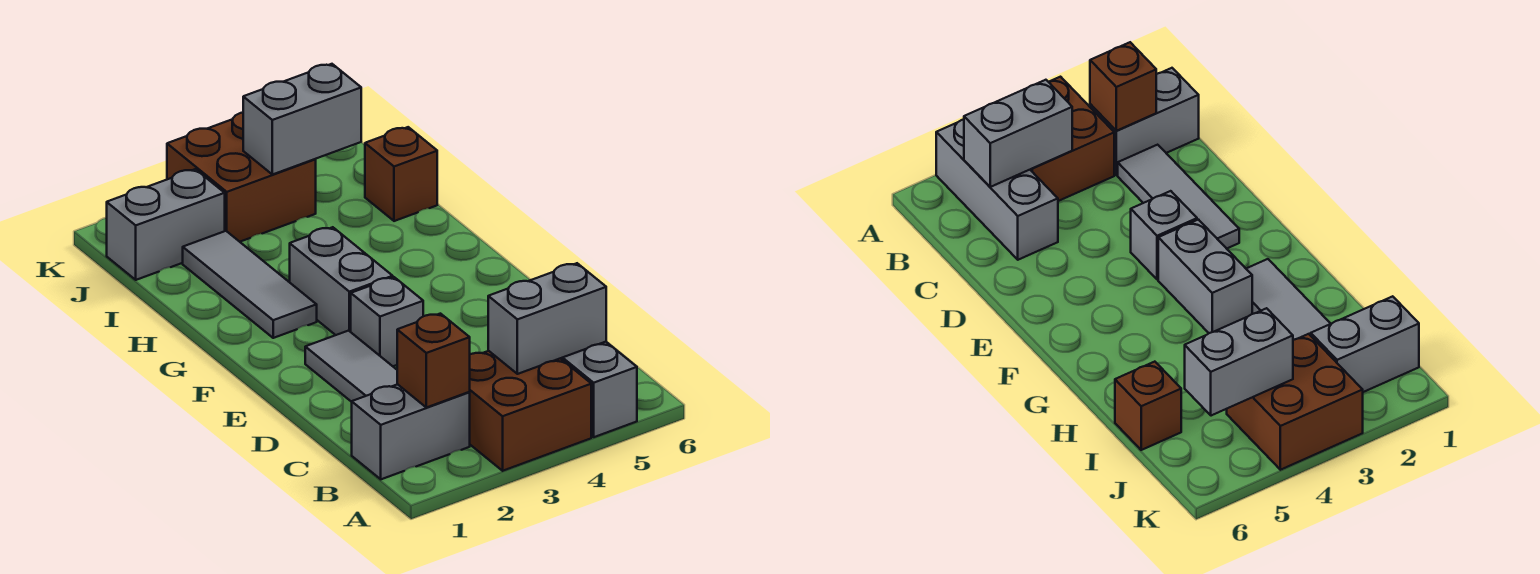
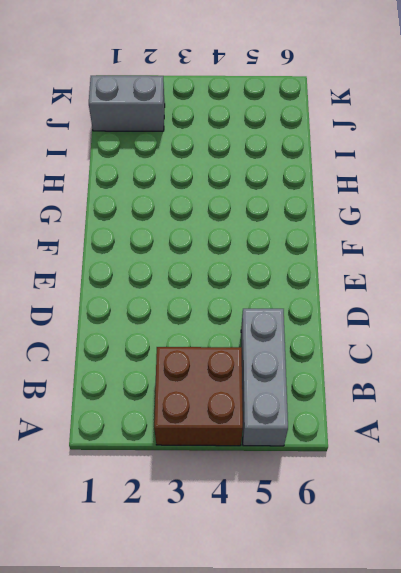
none -> grey brick B1:B2 level 1
none -> grey tile C2:E2 level 1
none -> grey brick E3 level 1

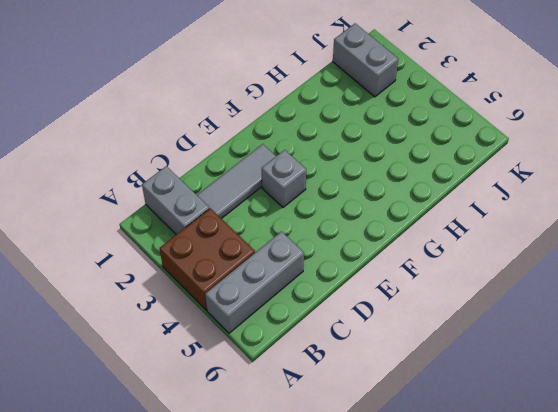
none -> grey brick F3:G3 level 1
none -> grey tile G2:I2 level 1
none -> brown brick I6 level 1

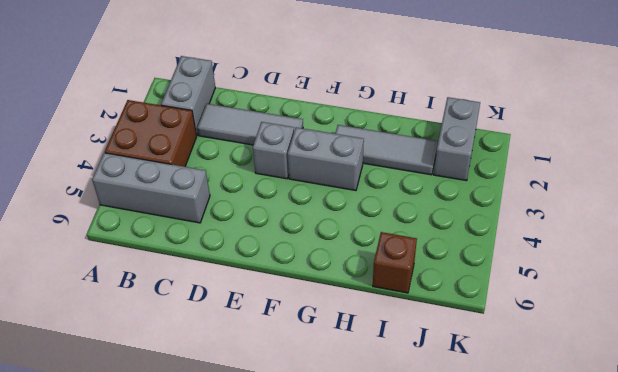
none -> brown brick J3:K4 level 1
none -> brown brick B2 level 2
none -> grey brick B4:B5 level 2

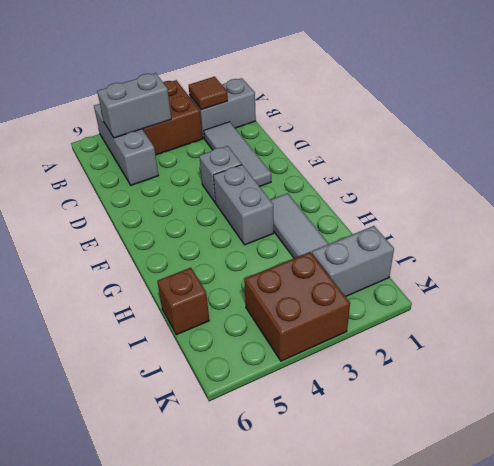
brown tile B2 level 2 -> brown brick B2 level 2
none -> grey brick J4:J5 level 2

